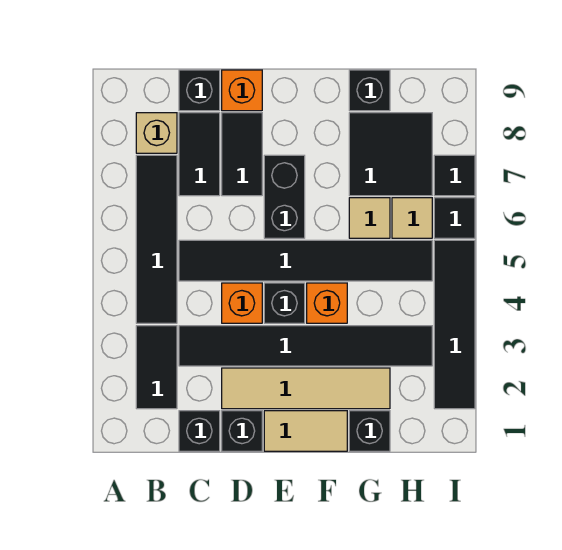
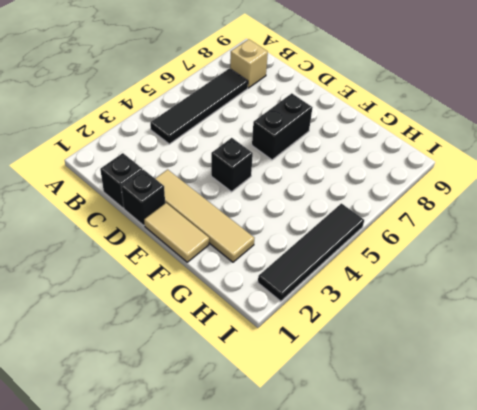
none -> black tile B2:B3 level 1
none -> black tile C3:H3 level 1
none -> black tile C5:H5 level 1

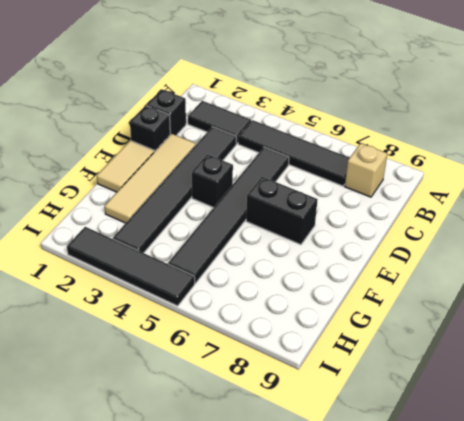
none -> black tile C7:C8 level 1
none -> black brick C9 level 1
none -> orange brick D4 level 1

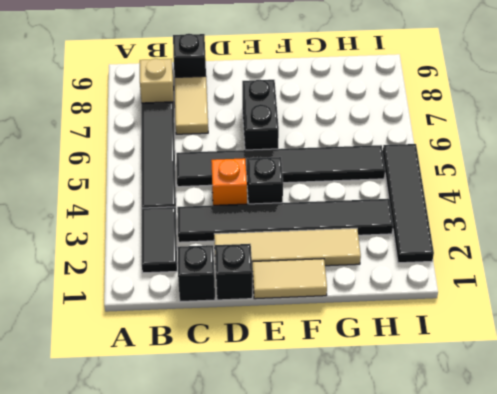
tan tile C7:C8 level 1 -> black tile C7:C8 level 1
none -> black tile D7:D8 level 1
none -> orange brick D9 level 1
none -> orange brick F4 level 1

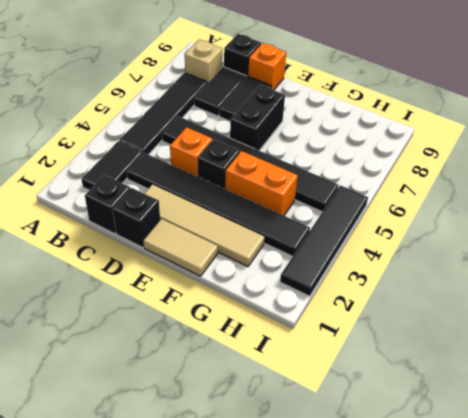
orange brick F4:G4 level 1 -> orange brick F4 level 1
none -> black brick G1 level 1
none -> tan tile G6 level 1
none -> black tile G7:H8 level 1

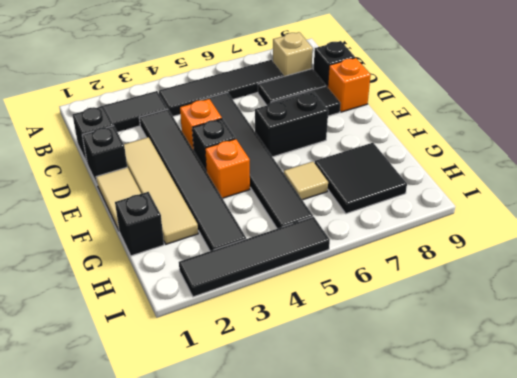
none -> black brick G9 level 1
none -> tan tile H6 level 1
none -> black tile I6 level 1

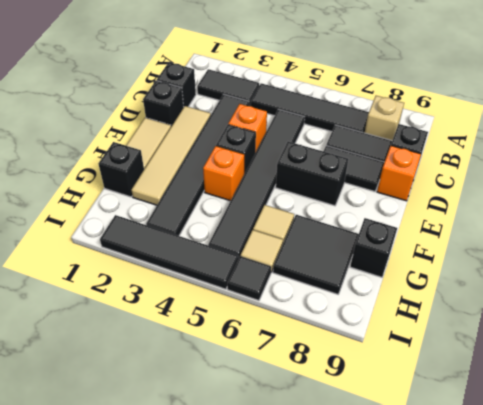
none -> black tile I7 level 1

